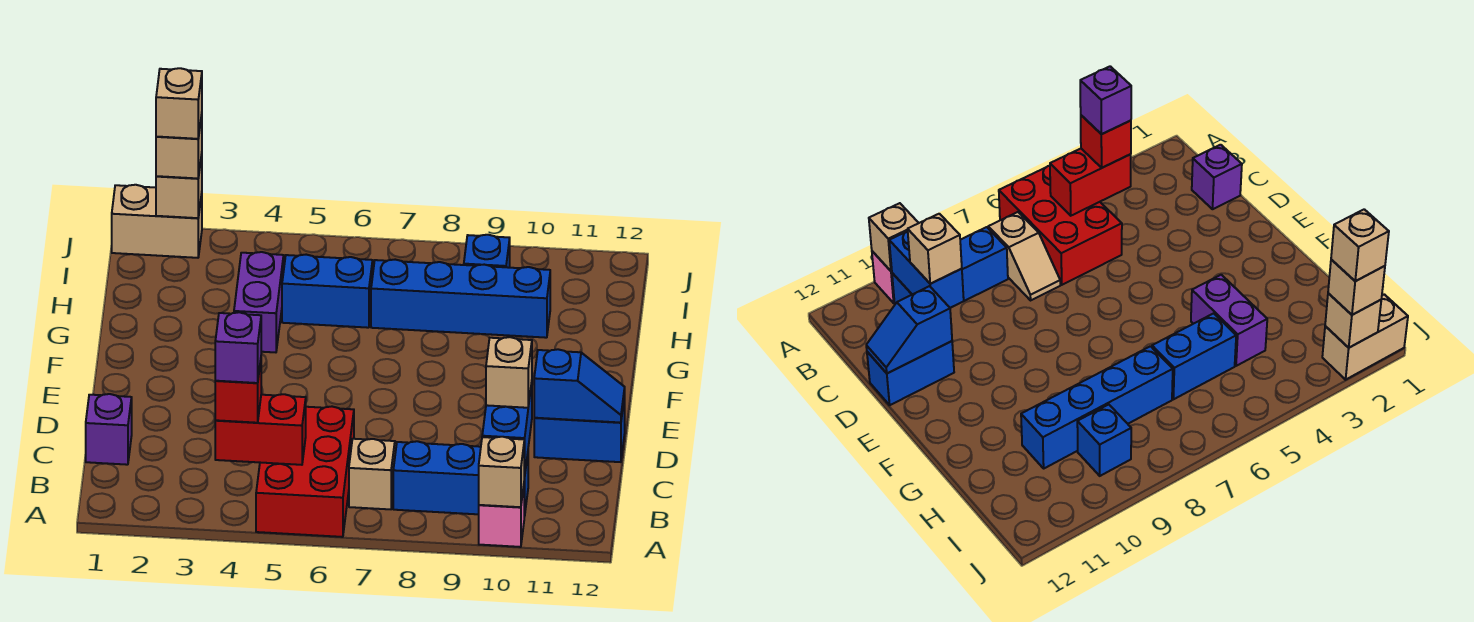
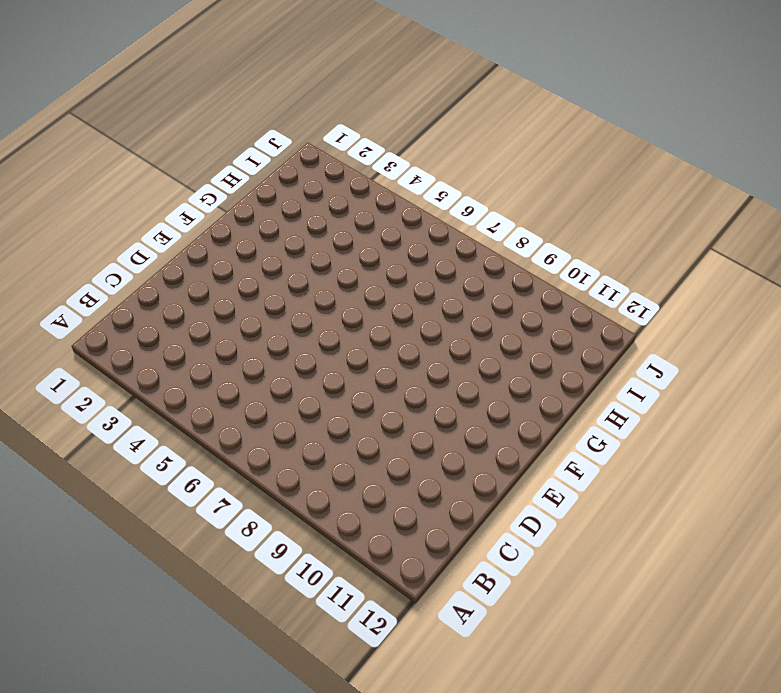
none -> red brick A5:C6 level 1
none -> pink brick A10 level 1
none -> tan slope B7:C7 level 1 top B

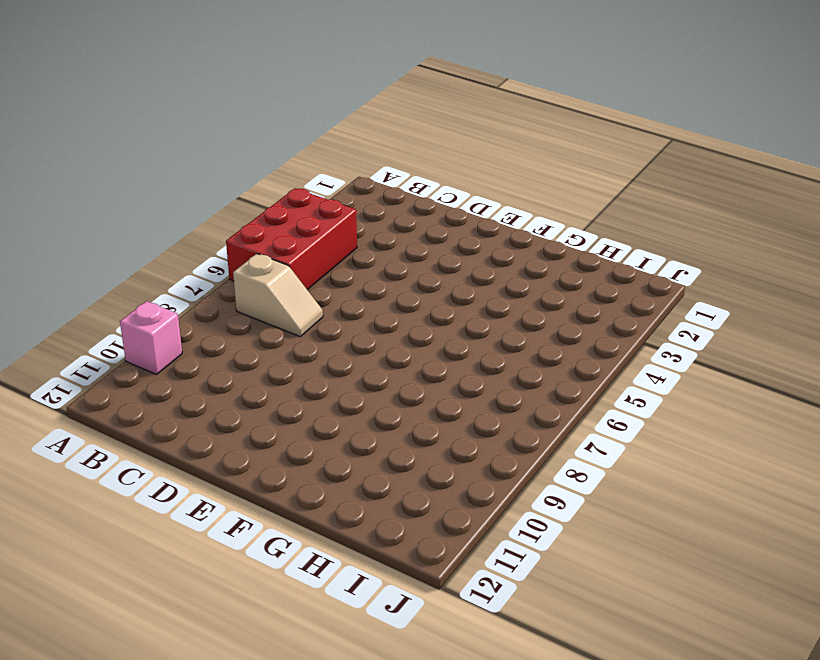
red brick A4:B6 level 1 -> red brick A5:C6 level 1
none -> blue brick B8:B10 level 1
none -> purple brick C1 level 1
none -> blue brick D11:D12 level 1

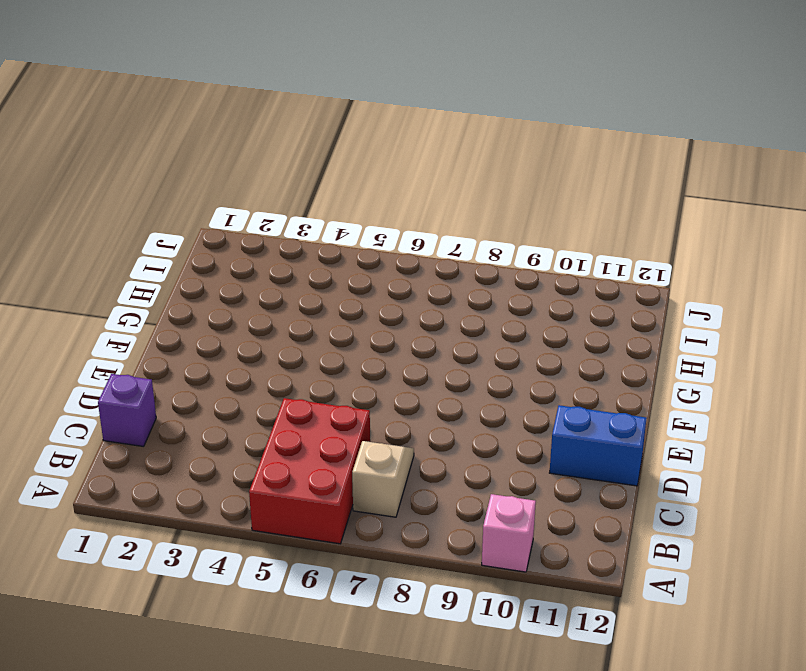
none -> blue brick B8:B10 level 1
none -> purple brick G4:H4 level 1
none -> blue brick H5:H6 level 1

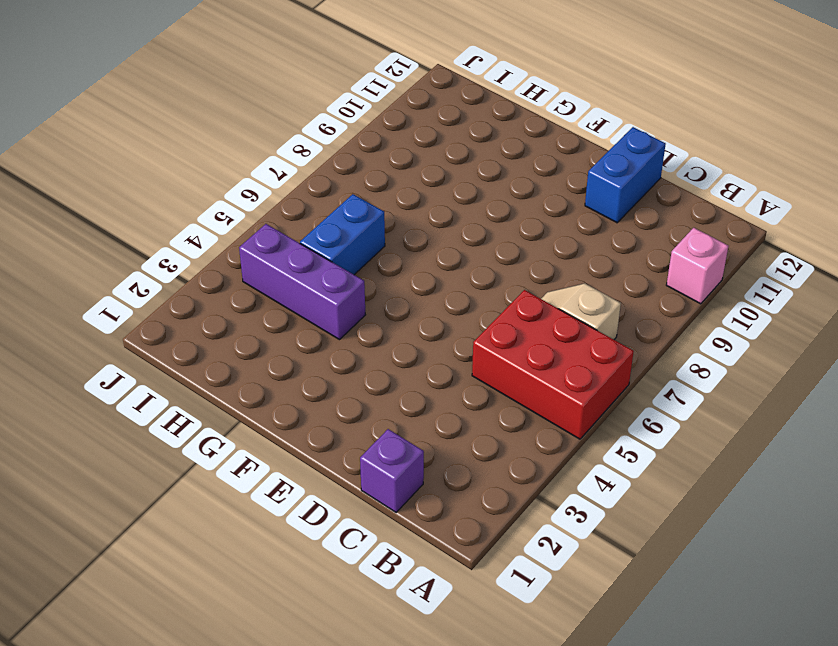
purple brick G4:I4 level 1 -> purple brick G4:H4 level 1
none -> blue brick B8:B10 level 1
none -> blue brick H7:H10 level 1
none -> blue brick I9 level 1

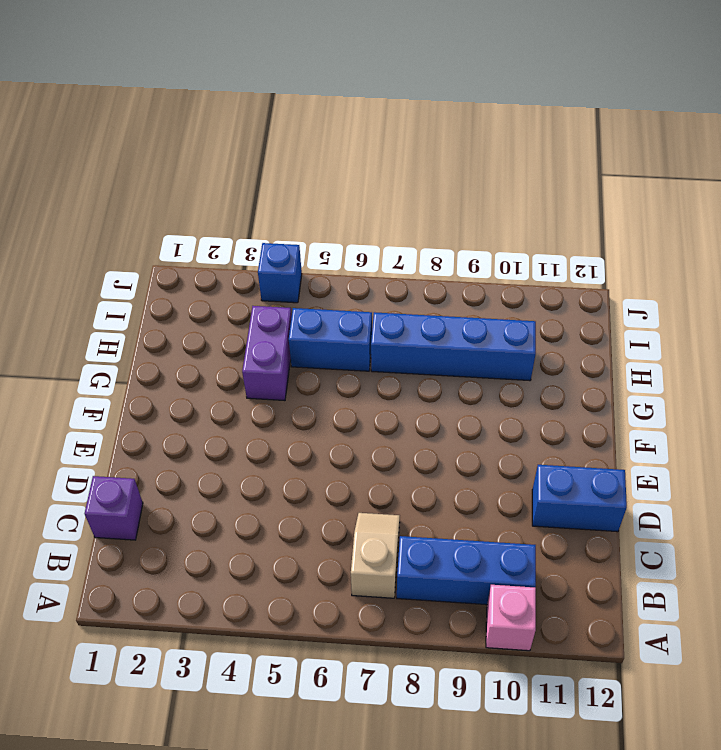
blue brick J4 level 1 -> blue brick I9 level 1
none -> red brick A5:C6 level 1
none -> tan brick J1:J2 level 1
none -> tan brick A10 level 2

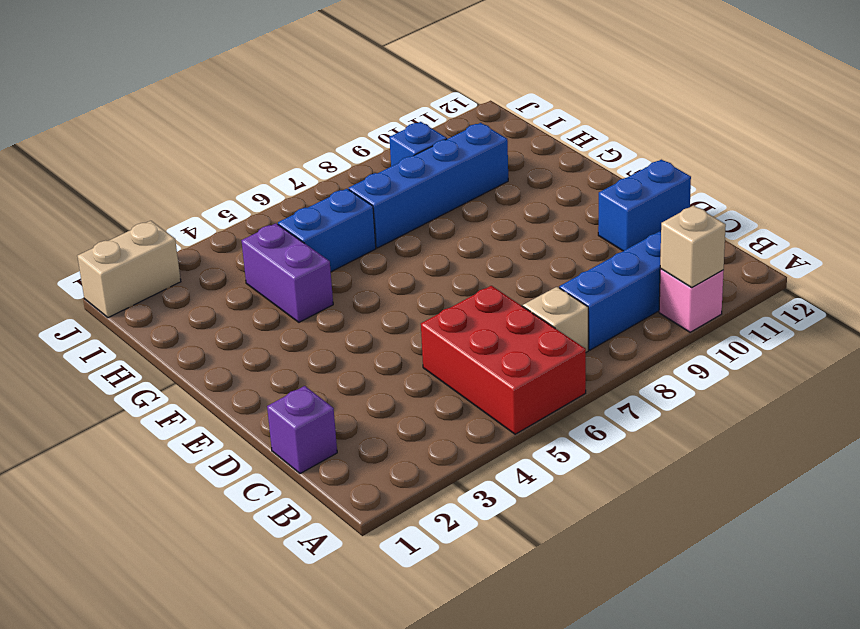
none -> red brick B4:B5 level 2
none -> blue brick B10:C10 level 2
none -> blue slope D11:D12 level 2 top 11

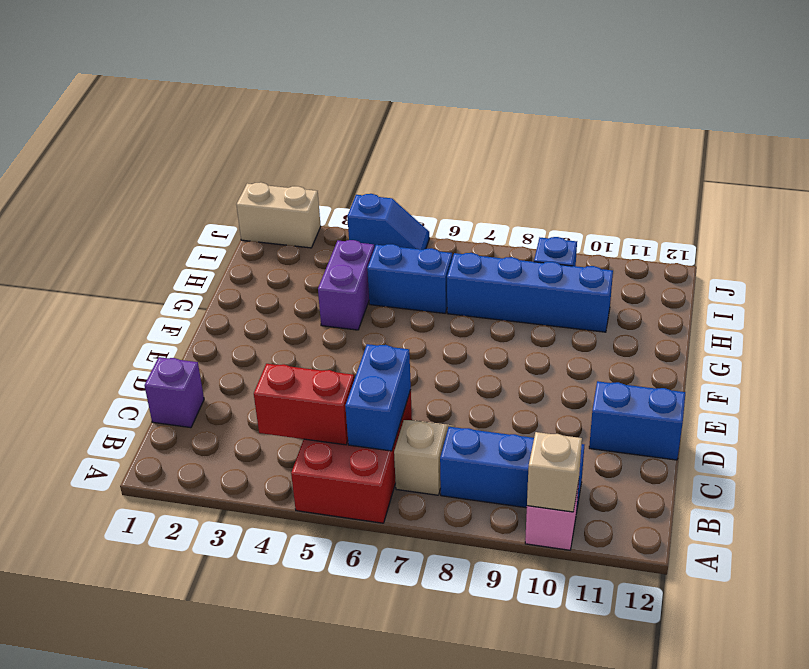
blue brick B6:C6 level 2 -> blue brick B10:C10 level 2
blue slope J4:J5 level 1 top 4 -> blue slope D11:D12 level 2 top 11
none -> tan brick J2 level 2
none -> red brick B4 level 3
none -> tan brick C10 level 3

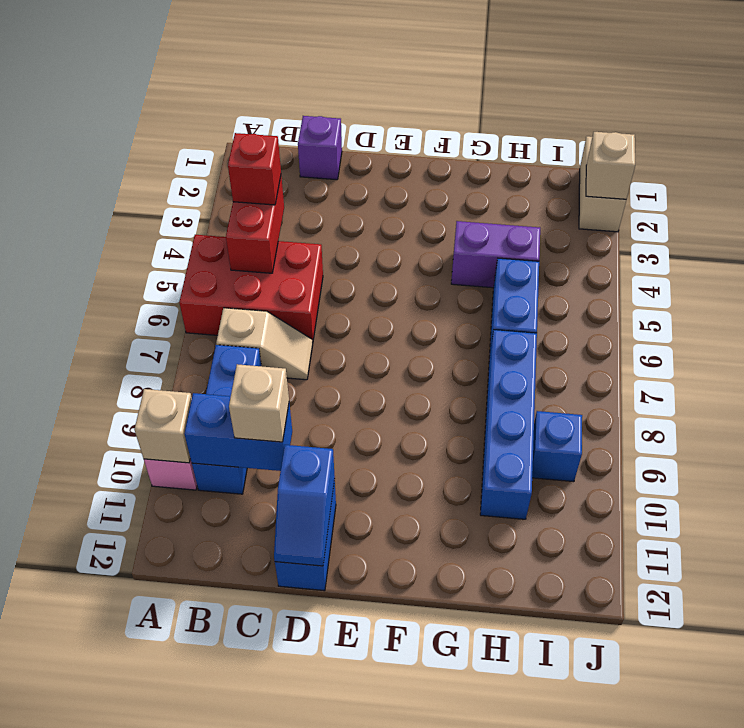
none -> tan brick J2 level 3
none -> purple brick B4 level 4
none -> tan brick J2 level 4

